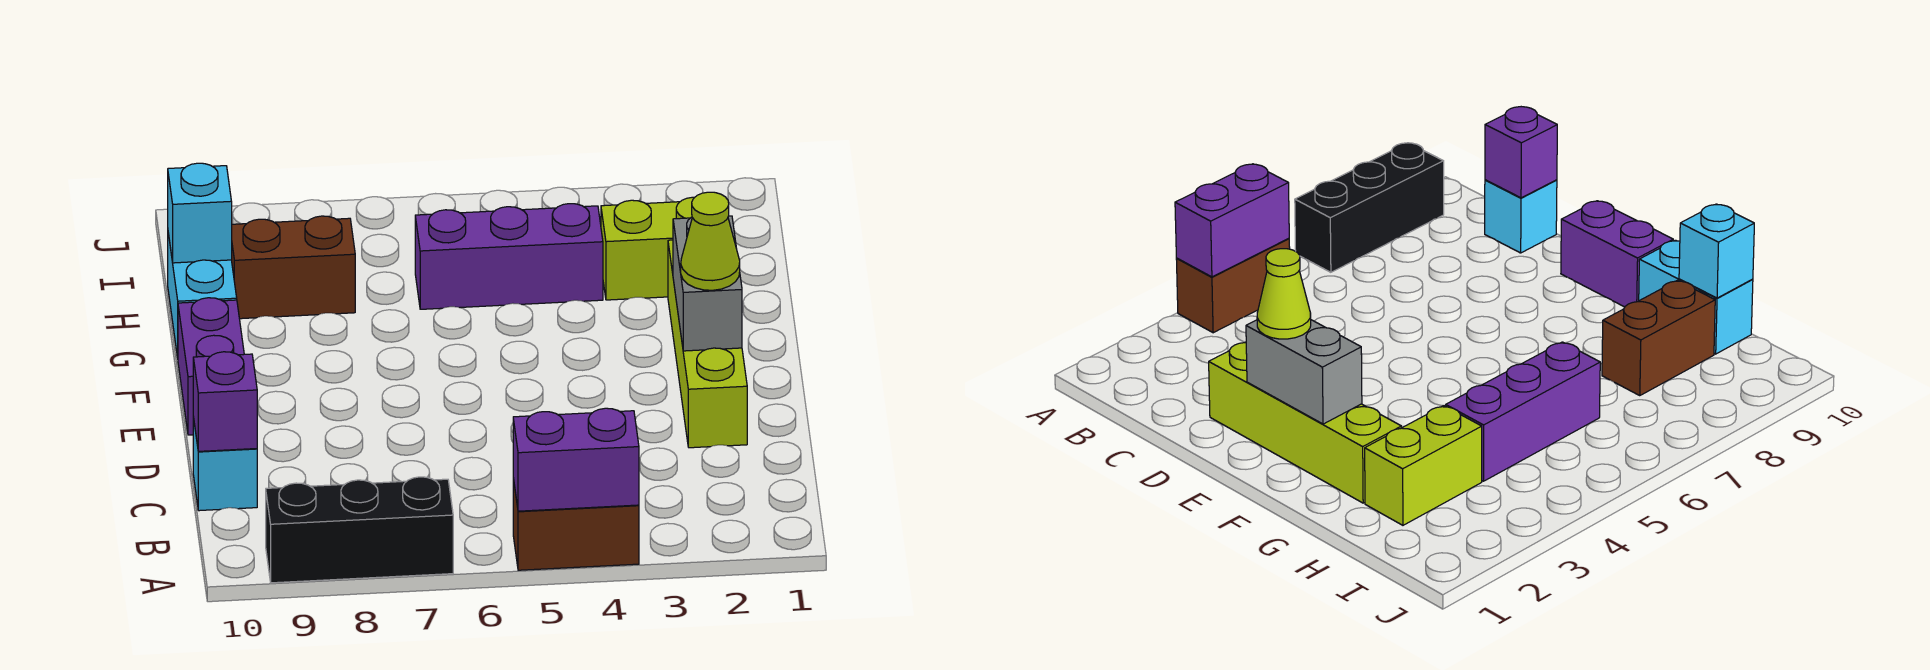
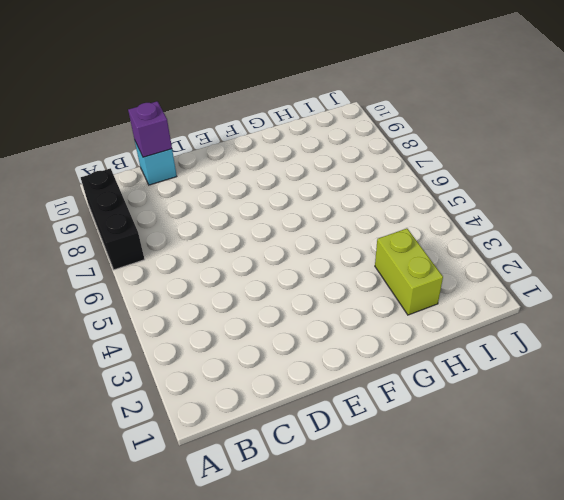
none -> brown brick A4:A5 level 1
none -> lime brick D2:G2 level 1
none -> purple brick E10:F10 level 1

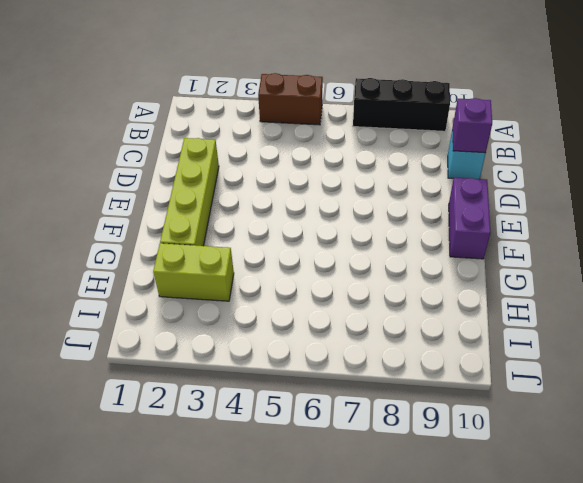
none -> cyan brick G10:H10 level 1
none -> purple brick H4:H6 level 1
none -> brown brick H8:H9 level 1

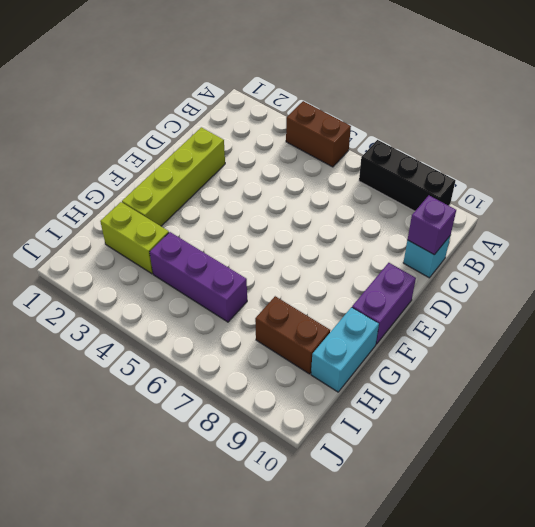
none -> purple brick A4:A5 level 2
none -> grey brick E2:F2 level 2
none -> cyan brick H10 level 2

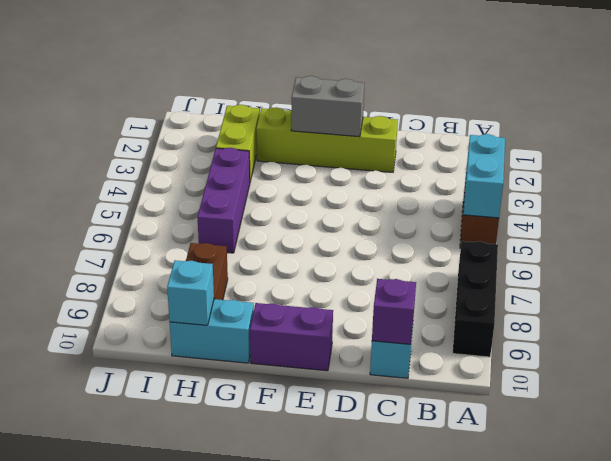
cyan brick A4:A5 level 2 -> purple brick A4:A5 level 2
none -> lime cone E2 level 3

